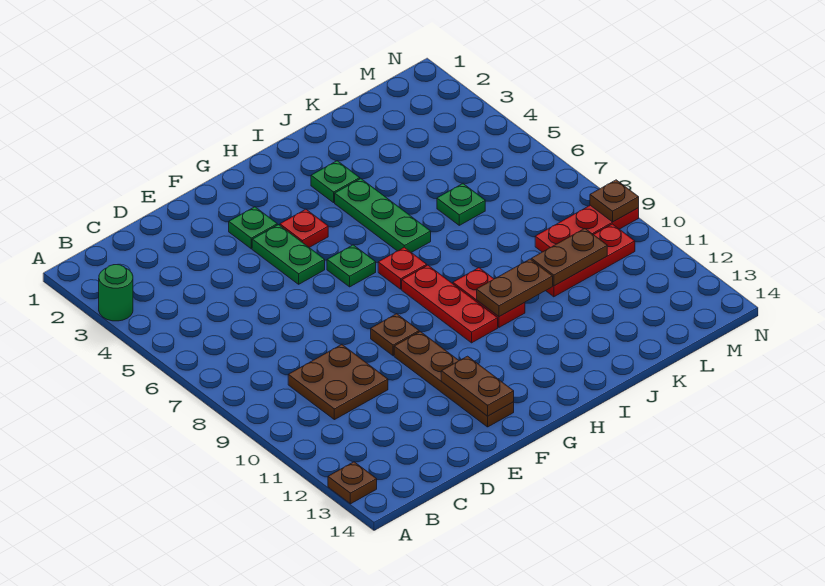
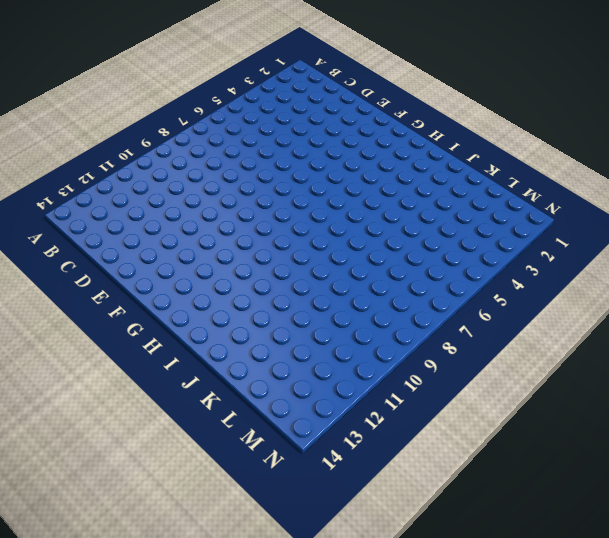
none -> green round brick A3 level 1
none -> brown plate A13 level 1
none -> brown plate C9:D10 level 1

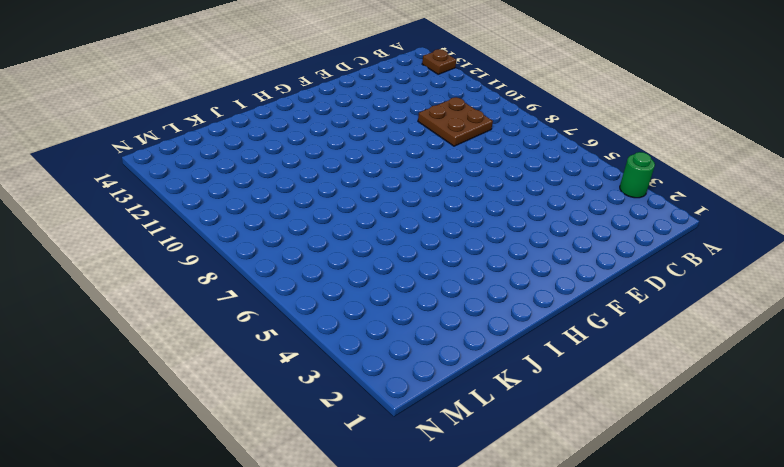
none -> green plate F3 level 1
none -> green plate F4:F5 level 1
none -> brown plate F9 level 1

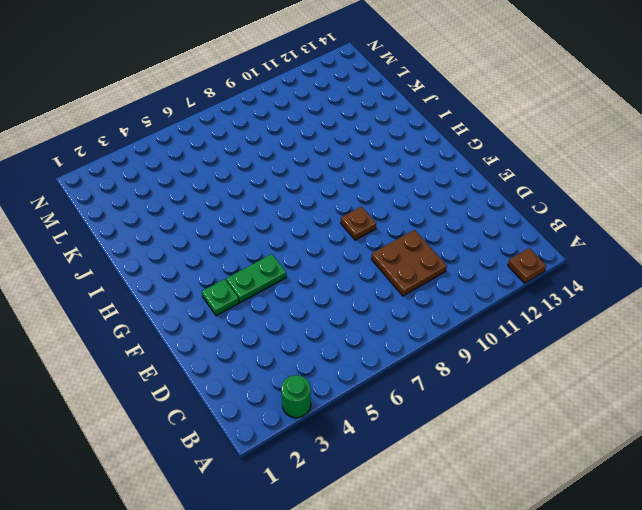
none -> brown plate F10:F13 level 1
none -> red plate G4 level 1
none -> green plate G6 level 1

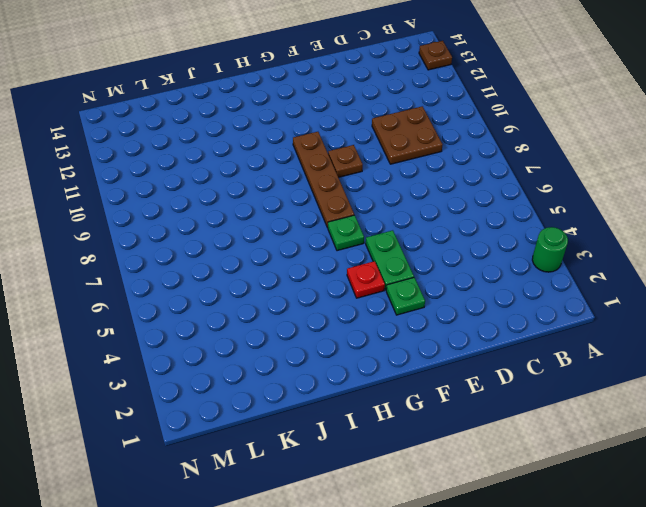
brown plate G7:G10 level 1 -> brown plate F10:F13 level 1
none -> red plate H7 level 1
none -> red plate H8:H10 level 1
none -> green plate I3 level 1

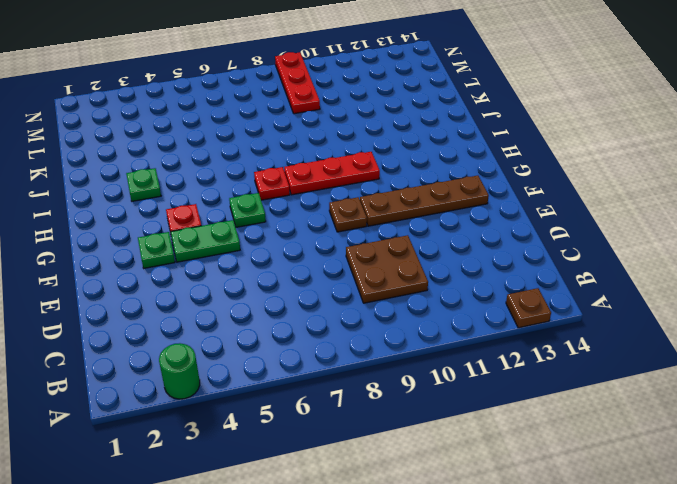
none -> green plate I4:I6 level 1
none -> red plate I9:I10 level 1
none -> green plate K6 level 1

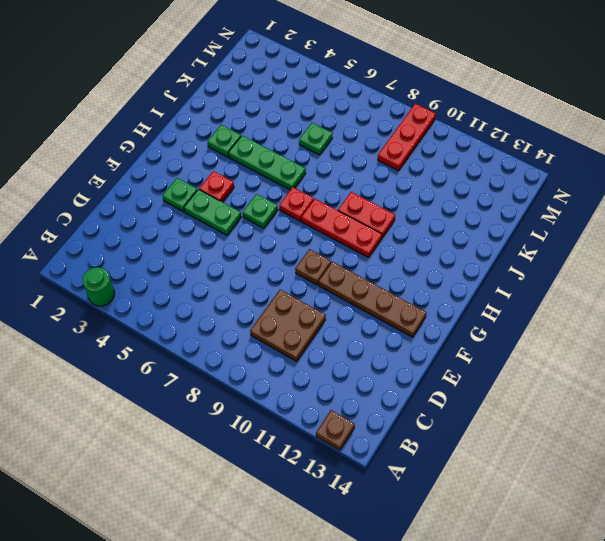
none -> red plate K10:M10 level 1
none -> brown plate F12:F13 level 2
none -> brown plate I10:J10 level 2

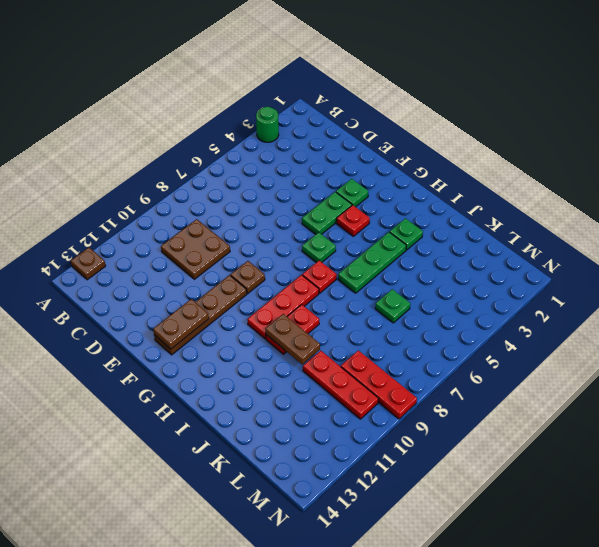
none -> brown plate K10:L10 level 2
none -> brown plate N9 level 2

